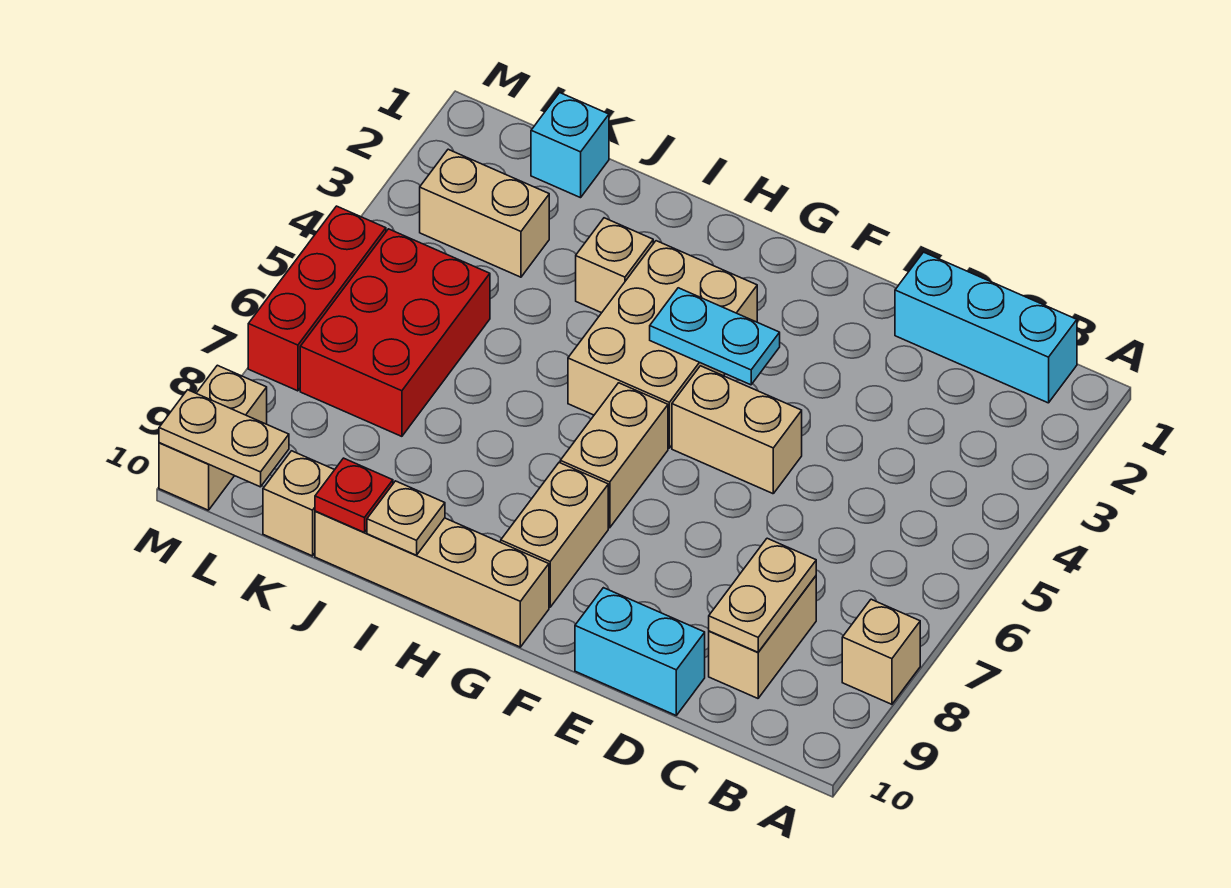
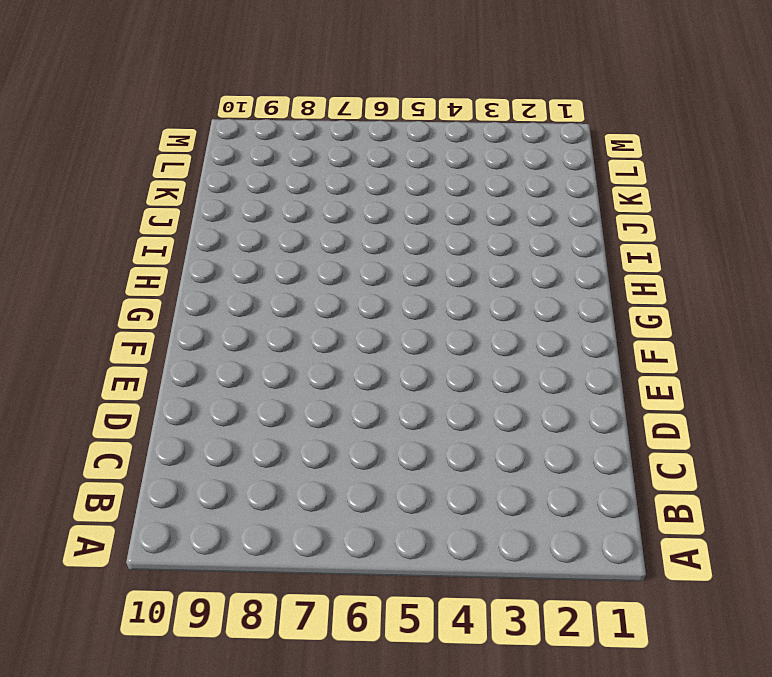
none -> tan brick A8 level 1
none -> cyan brick B1:D1 level 1
none -> tan brick C8:C9 level 1

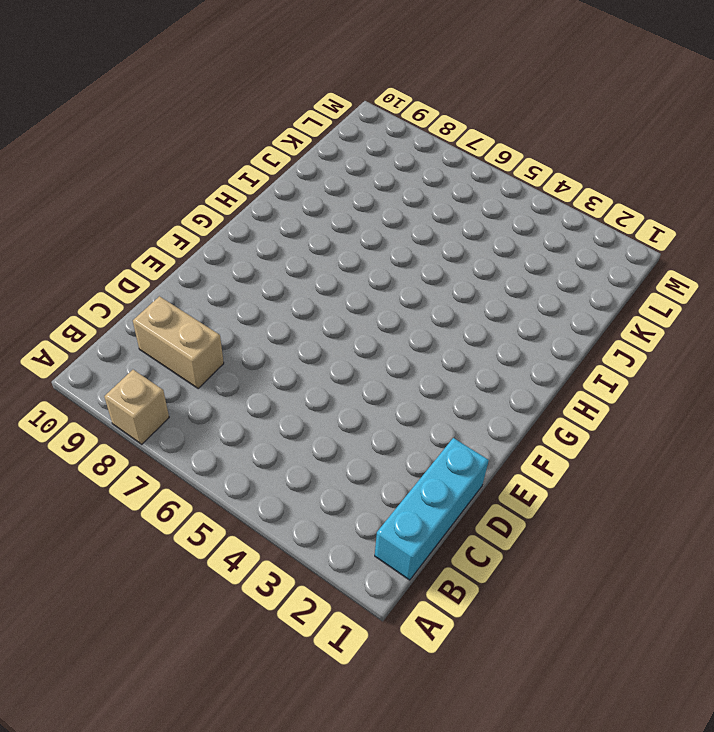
none -> cyan brick D10:E10 level 1
none -> tan brick E5:F5 level 1
none -> tan brick G3:H5 level 1

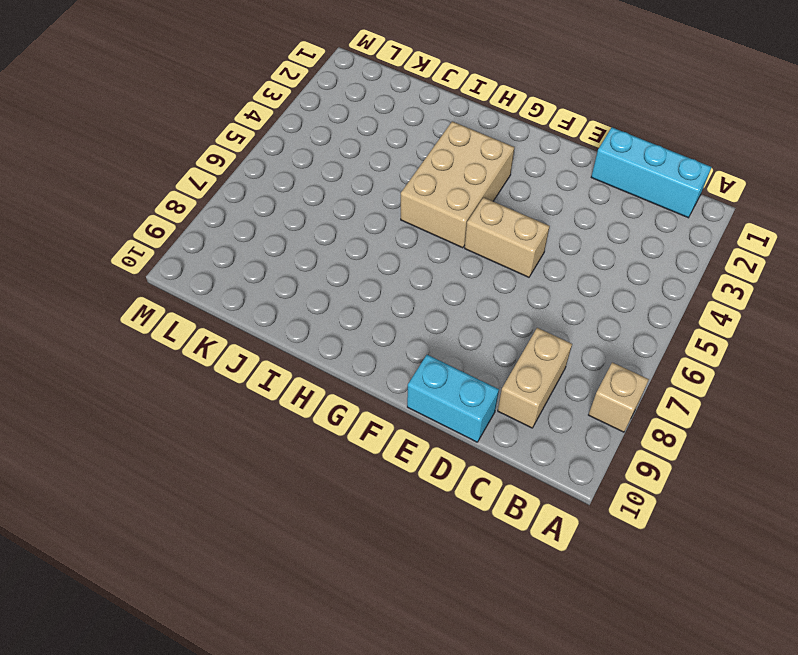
none -> tan brick G6:G7 level 1
none -> tan brick G8:G9 level 1
none -> tan brick G10:J10 level 1

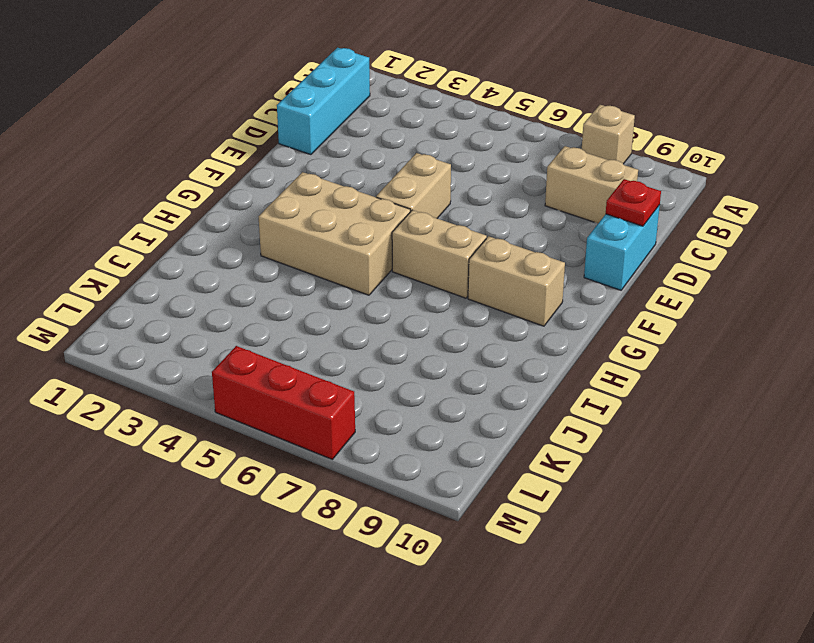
red plate D10 level 2 -> red plate J10 level 2
none -> tan brick G10:J10 level 1
none -> tan brick I3 level 1
none -> cyan brick K1 level 1

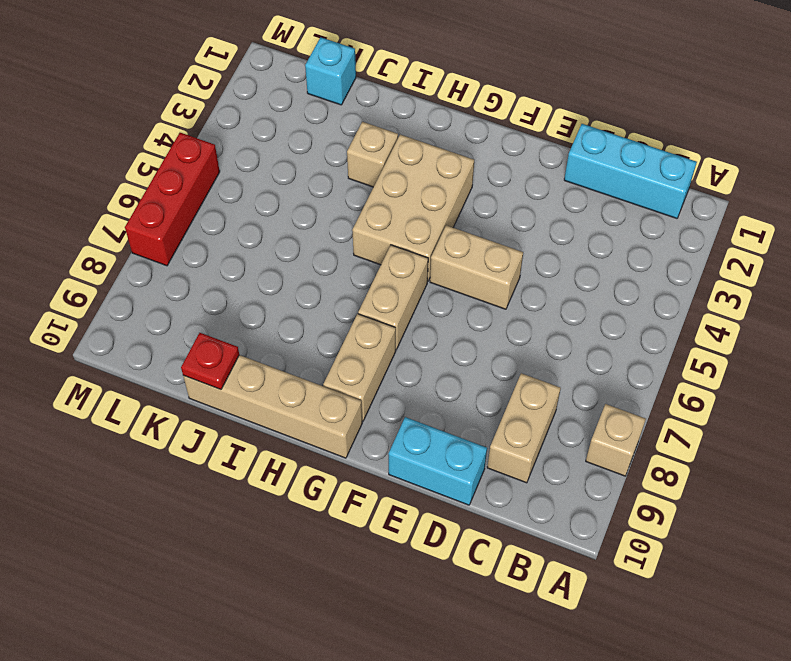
none -> tan brick K3:L3 level 1
none -> red brick K5:L7 level 1
none -> tan brick K10 level 1

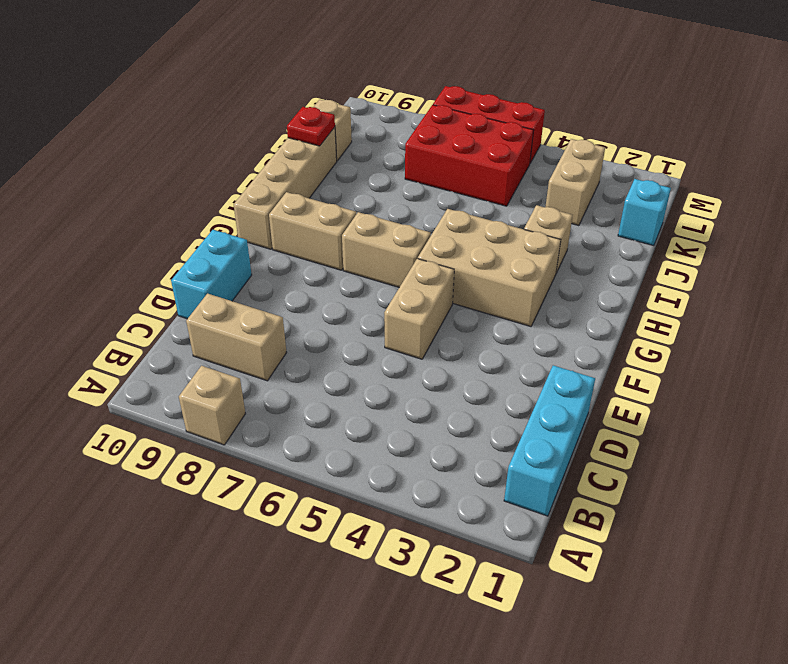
none -> tan brick M9:M10 level 1
none -> tan plate C8:C9 level 2
none -> cyan plate F4:G4 level 2

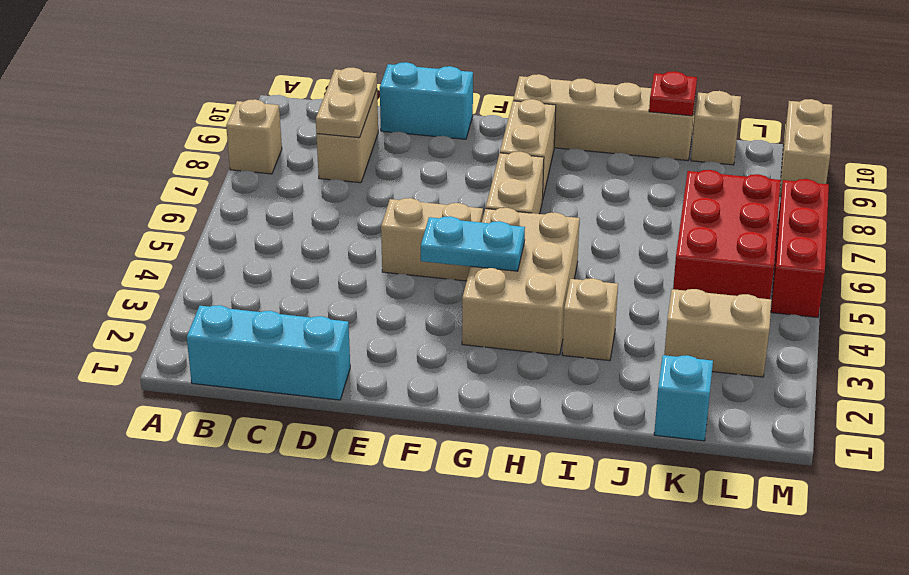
none -> tan plate I10 level 2
none -> tan plate L10:M10 level 2

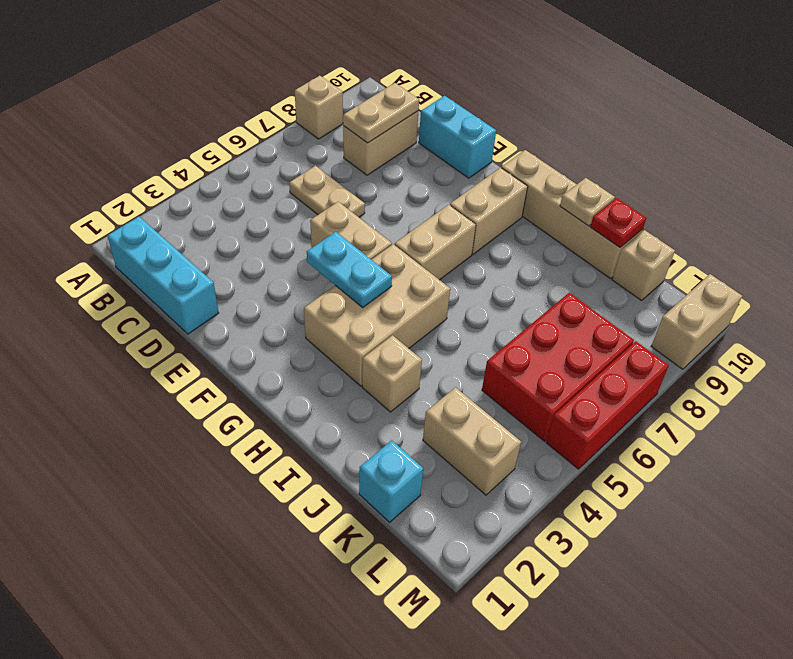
tan plate C6:D6 level 1 -> tan plate L10:M10 level 2

